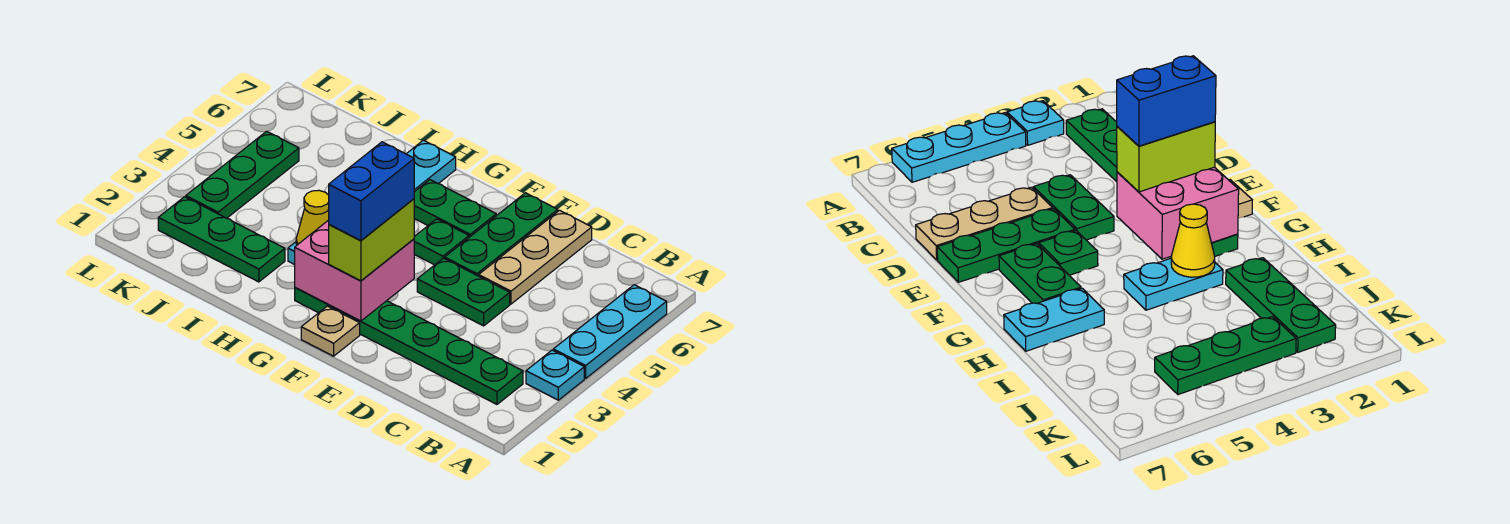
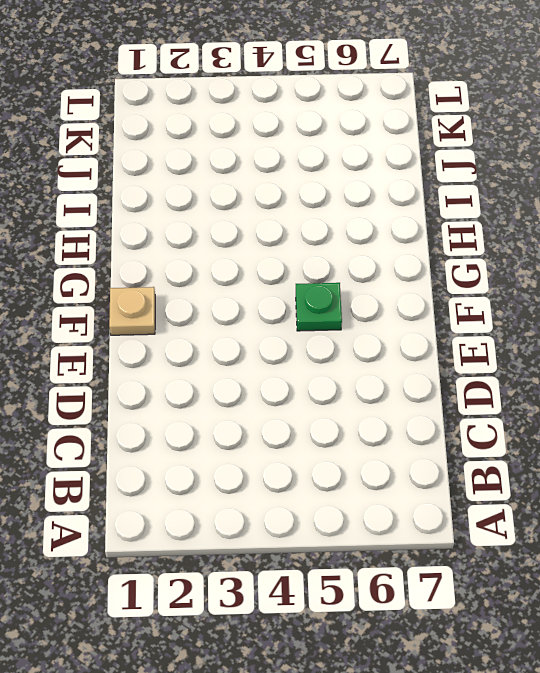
none -> cyan plate A3 level 1
none -> cyan plate A4:A6 level 1
none -> green plate B2:G2 level 1

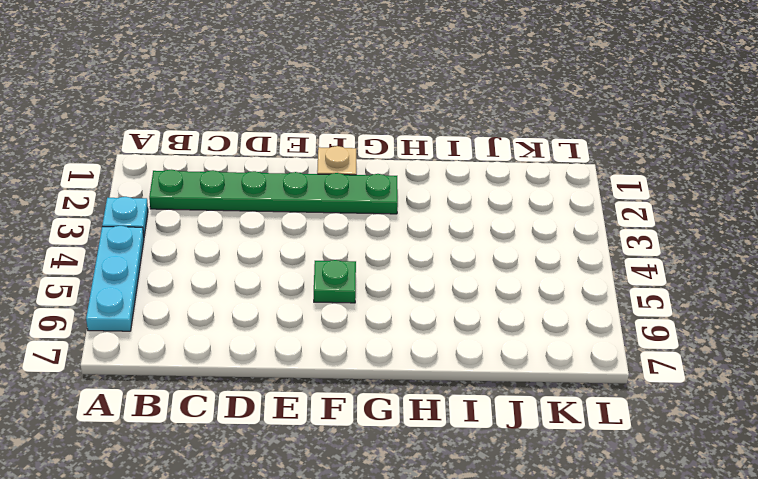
none -> green plate D4:E4 level 1
none -> tan plate D5:D7 level 1
none -> green plate E5:E7 level 1

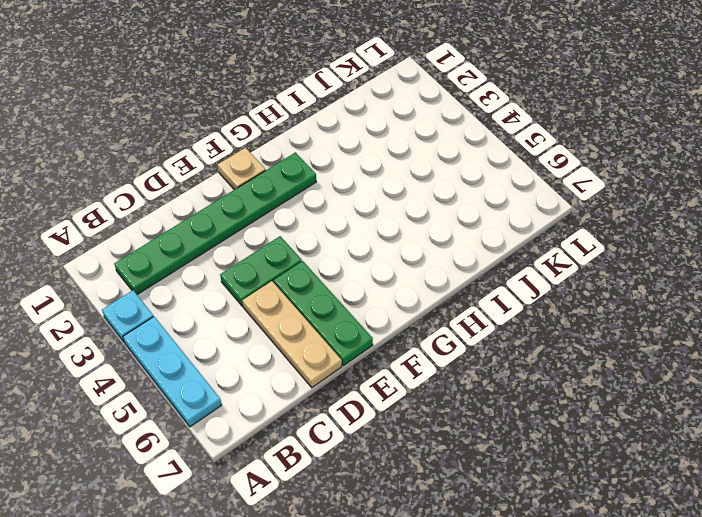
none -> green plate F5 level 1
none -> green plate F6:G6 level 1
none -> cyan plate H3:H4 level 1

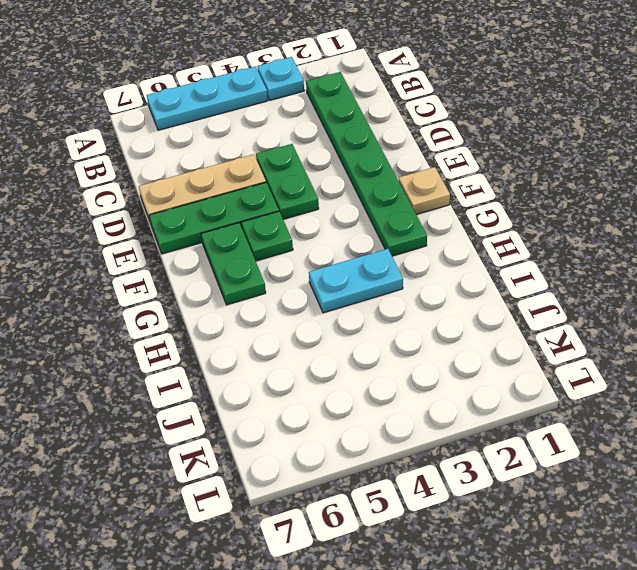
none -> cyan plate H6:H7 level 1
none -> green plate I2:K2 level 1
none -> green plate K3:K5 level 1

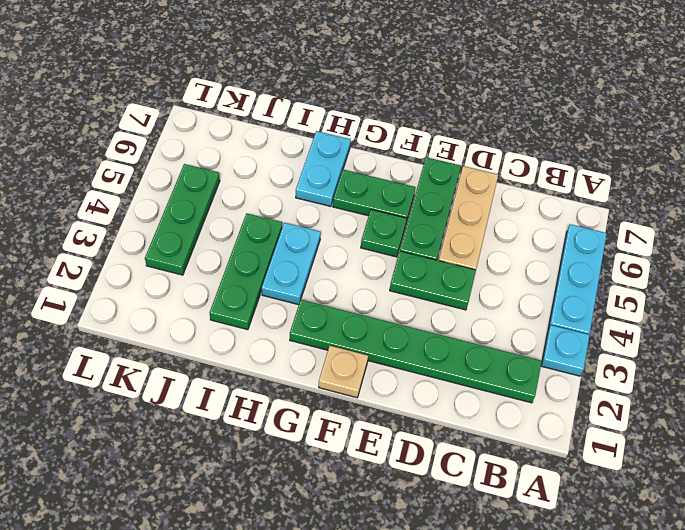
green plate I2:I4 level 1 -> green plate I2:K2 level 1
none -> pink brick F2:G3 level 2
none -> yellow cone H3 level 2
none -> lime brick F2:F3 level 3

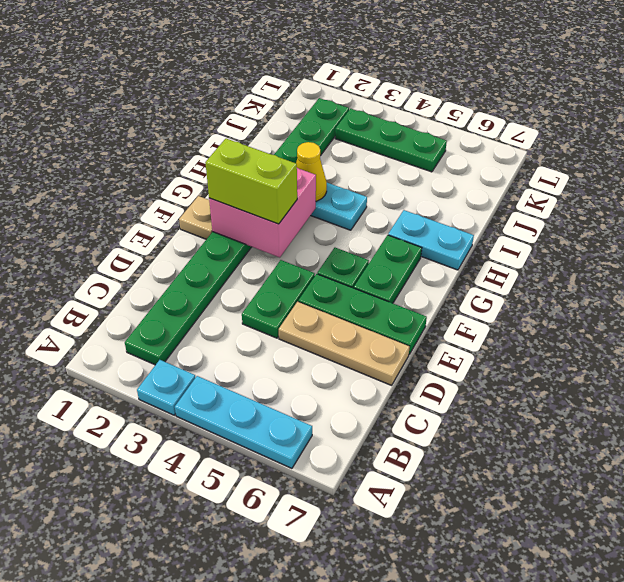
none -> blue brick F2:F3 level 4

